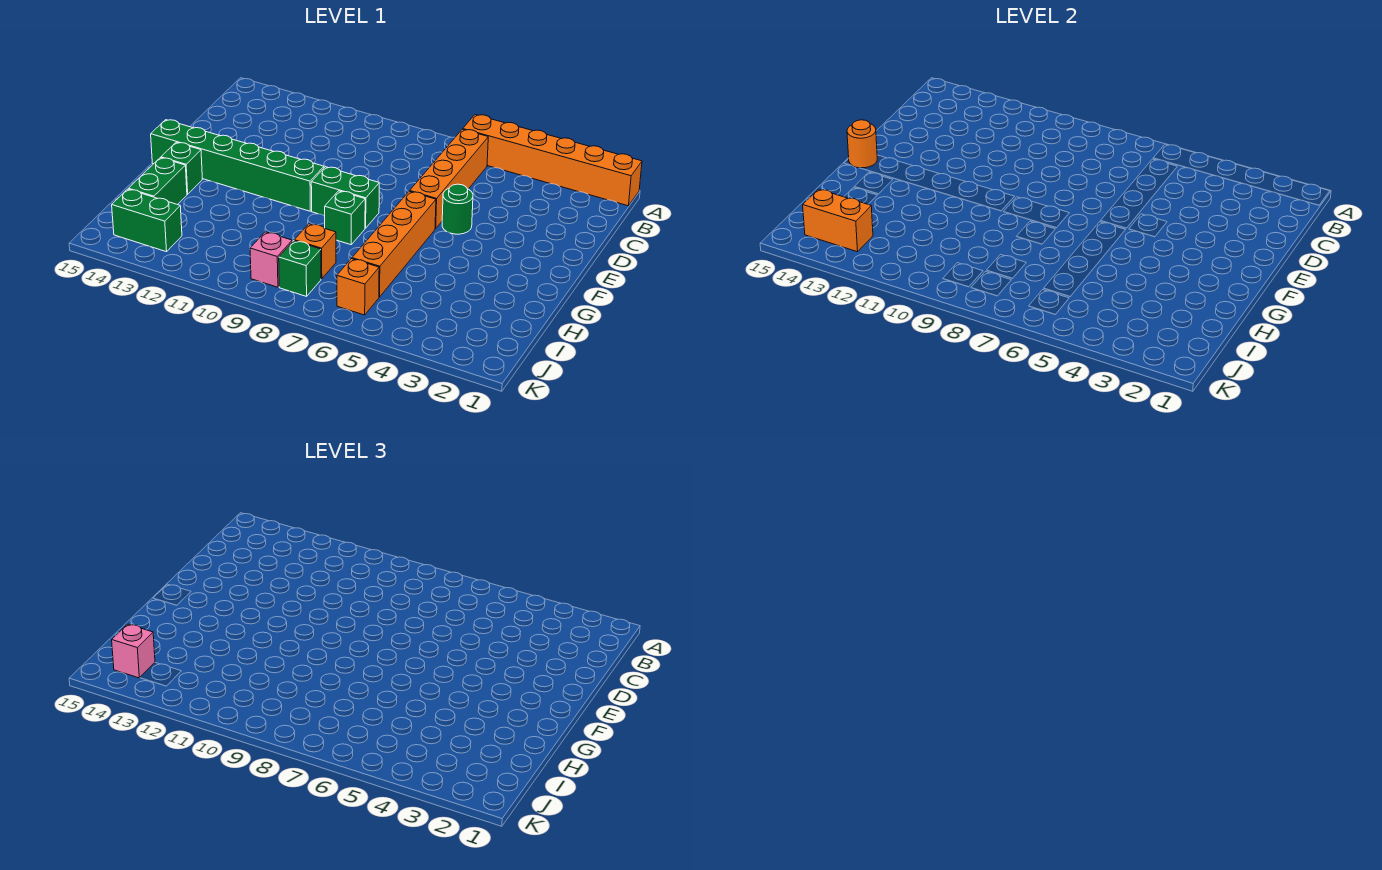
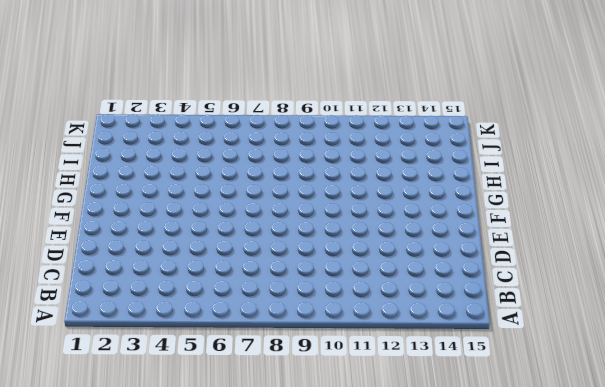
none -> orange brick A1:A6 level 1
none -> orange brick B6:E6 level 1
none -> green round brick E5 level 1

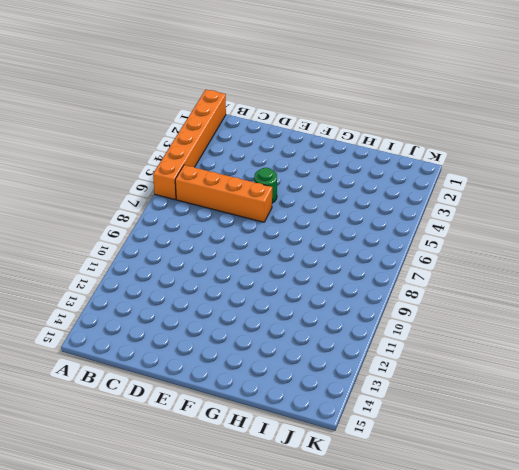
none -> orange brick F6:I6 level 1
none -> green brick F8:F9 level 1
none -> green brick F10:F15 level 1

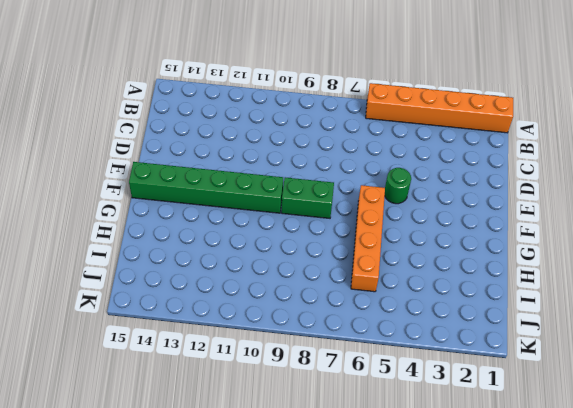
none -> orange brick B6:E6 level 1
none -> green brick G8 level 1
none -> green brick G14 level 1

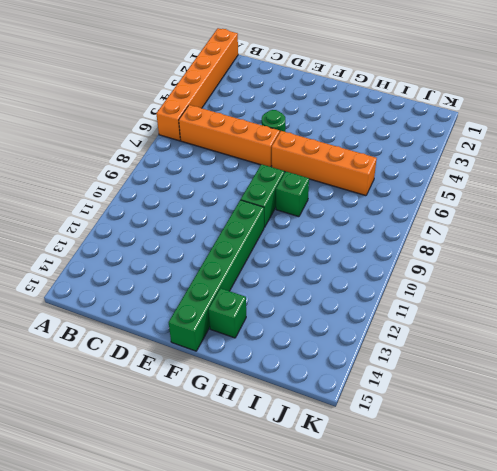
none -> green brick H14:I14 level 1
none -> orange brick I8 level 1
none -> orange brick J6 level 1

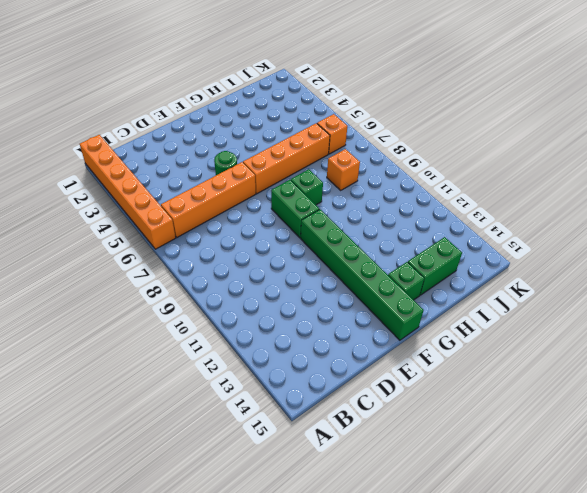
none -> green brick J8 level 1
none -> pink brick J9 level 1
none -> green brick J13:J14 level 1

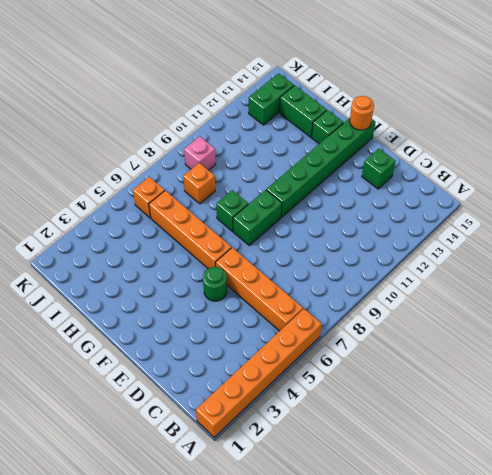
green brick D14 level 1 -> green brick J8 level 1
none -> orange brick J13:J14 level 2
none -> pink brick J14 level 3

